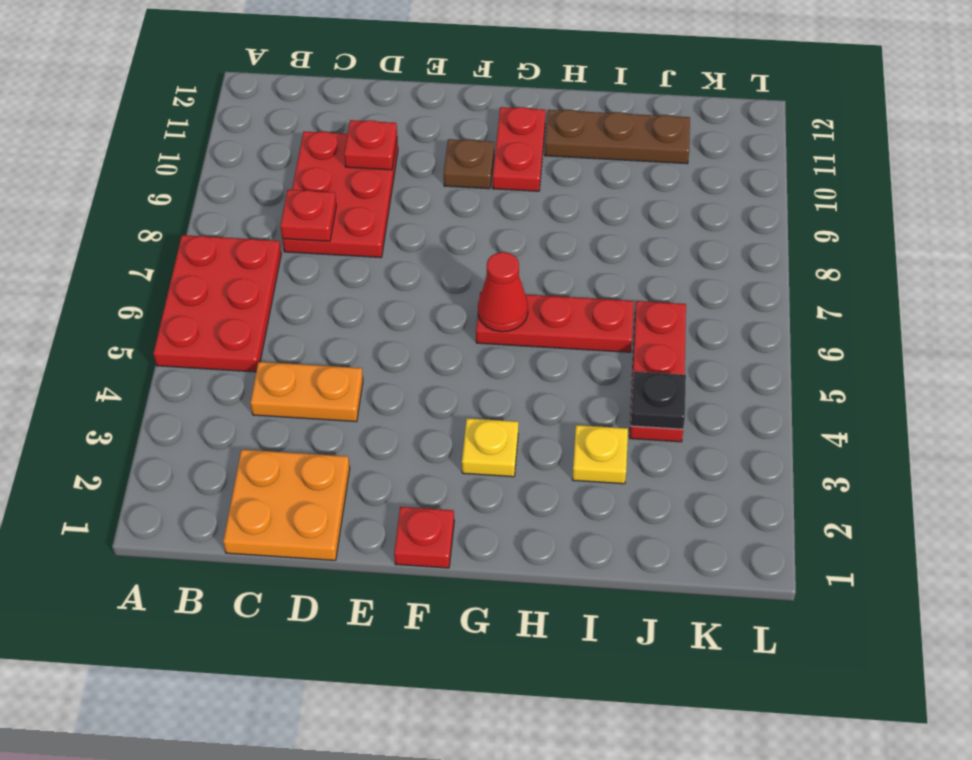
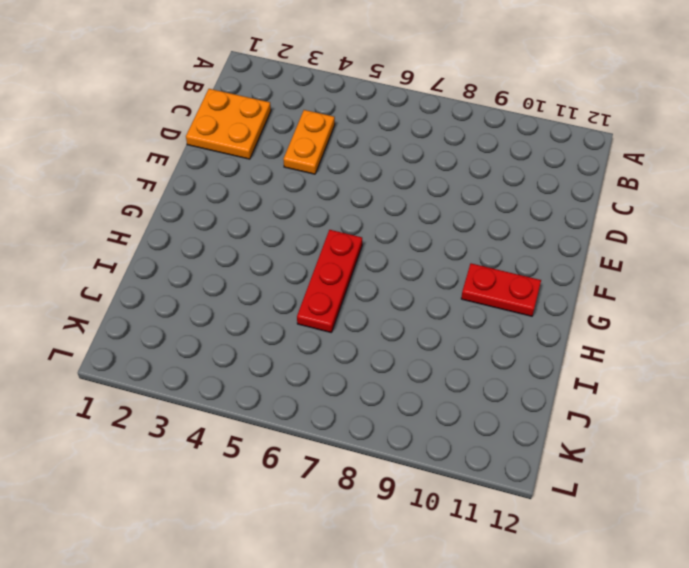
none -> red plate A5:B7 level 1
none -> red plate C8:D10 level 1
none -> red plate F1 level 1

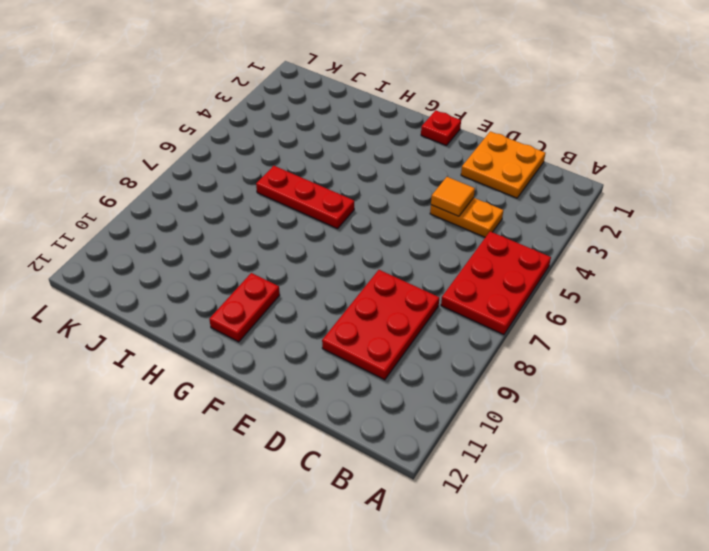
orange tile D4 level 2 -> none
none -> brown plate F10 level 1
none -> yellow plate G3 level 1
none -> brown plate H11:J11 level 1

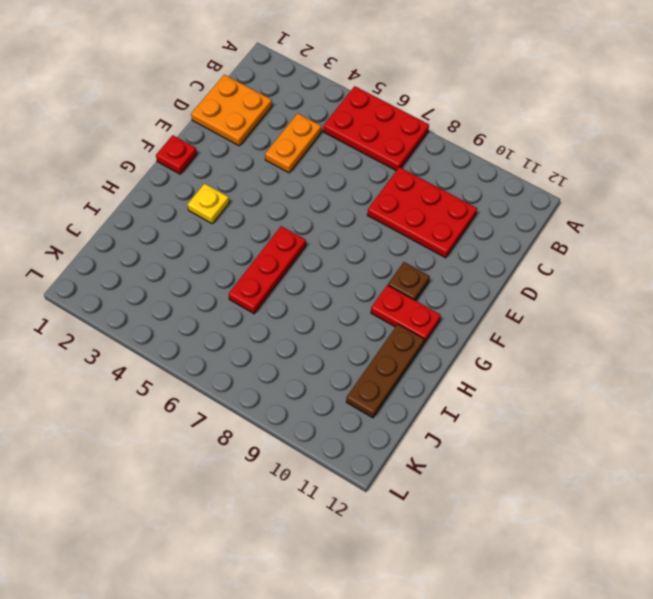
none -> yellow plate I3 level 1
none -> red plate J4:J6 level 1
none -> red plate C8 level 2

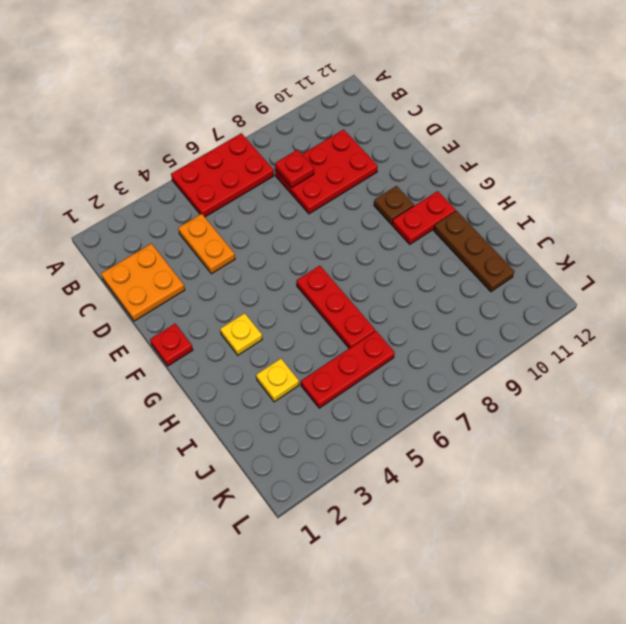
none -> red plate D10 level 2
none -> red cone G6 level 2
none -> black plate J4 level 2

